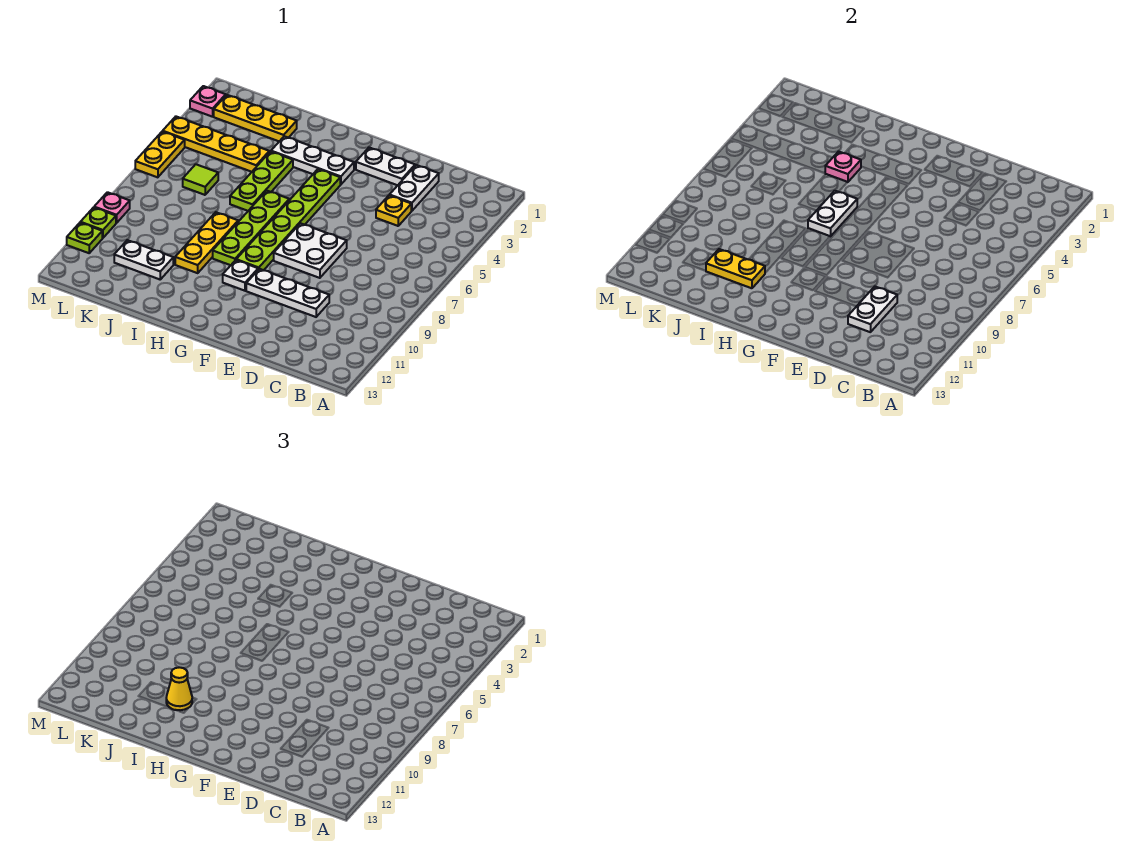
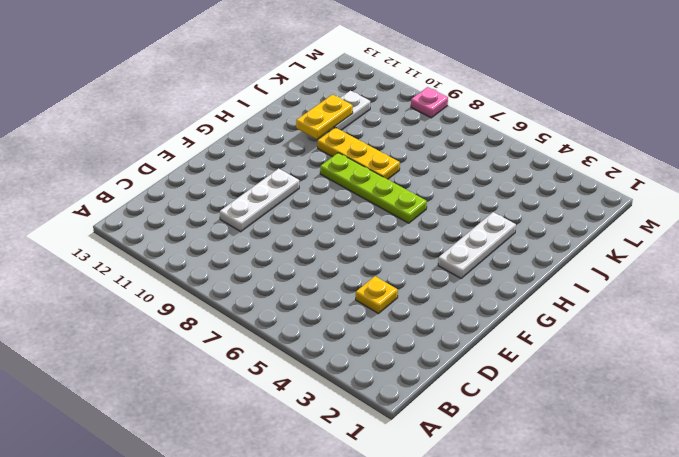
none -> white plate D2:D3 level 1
none -> white plate E2:F2 level 1
none -> white plate E7:F8 level 1

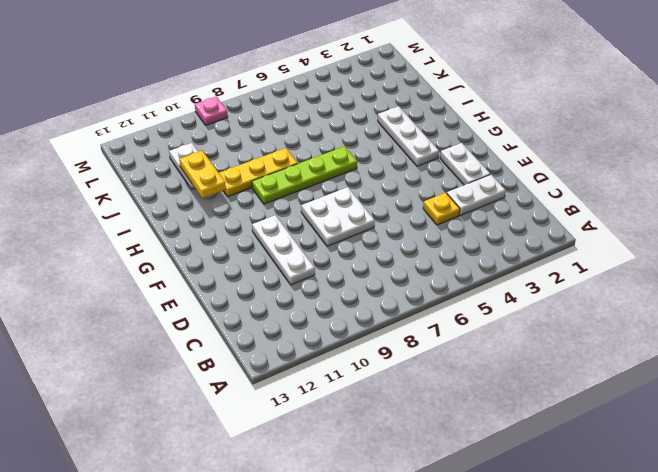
none -> lime plate G4:G9 level 1
none -> white plate G10 level 1
none -> lime plate I4:I6 level 1

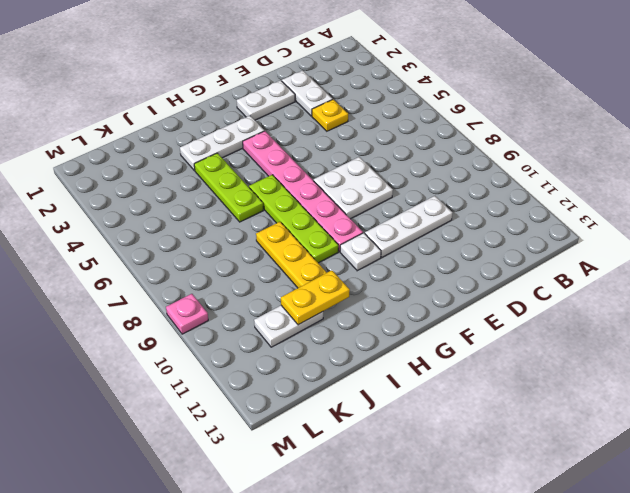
pink plate G4:G9 level 1 -> lime plate G4:G9 level 1
none -> yellow plate J2:L2 level 1
none -> yellow plate J4:M4 level 1
none -> lime tile K6 level 1

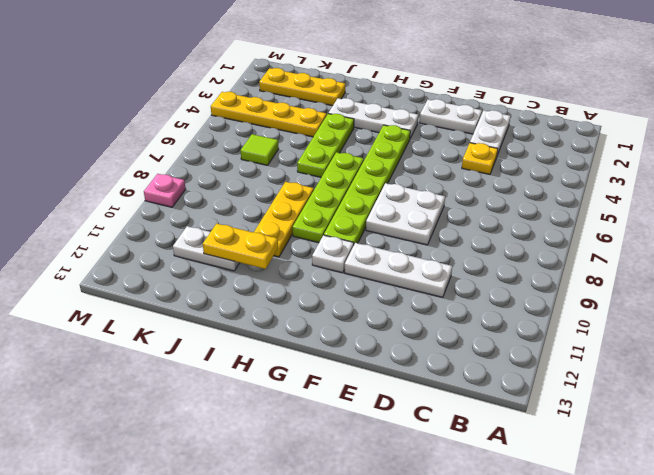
none -> pink plate M2 level 1
none -> yellow plate M5:M6 level 1
none -> lime plate M10 level 1

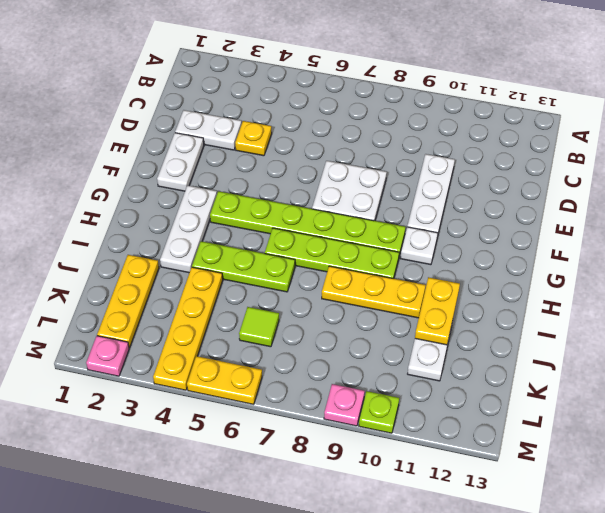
none -> lime plate M11 level 1
none -> white plate D10:D11 level 2
none -> white plate H6:H7 level 2

